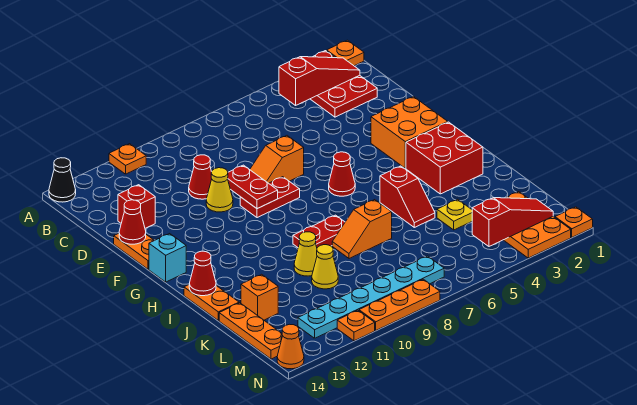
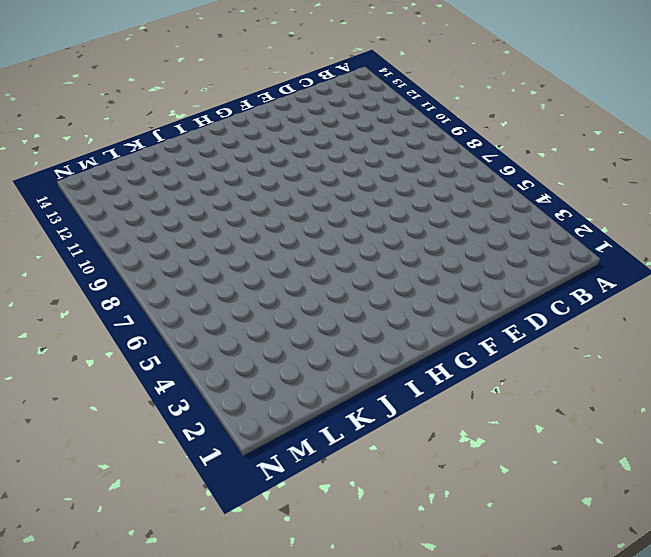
none -> orange plate A1 level 1
none -> red plate A2:C3 level 1
none -> orange plate A11 level 1
none -> black cone A14 level 1

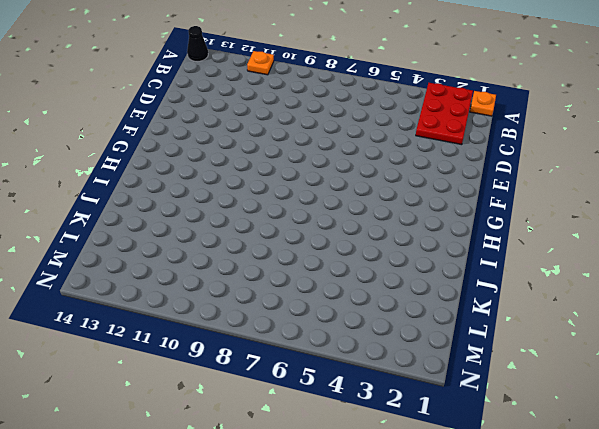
none -> red cone D10 level 1
none -> red brick D13 level 1
none -> orange slope E7:E8 level 1 top 7
none -> yellow cone E10 level 1

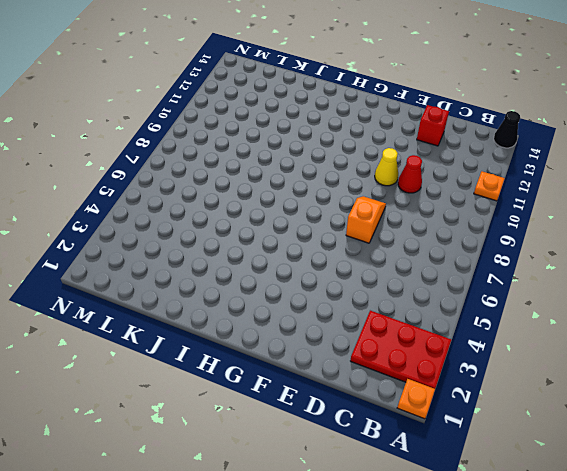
none -> orange plate E14:F14 level 1
none -> orange brick F2:G3 level 1
none -> red plate F8:F9 level 1
none -> red cone G6 level 1

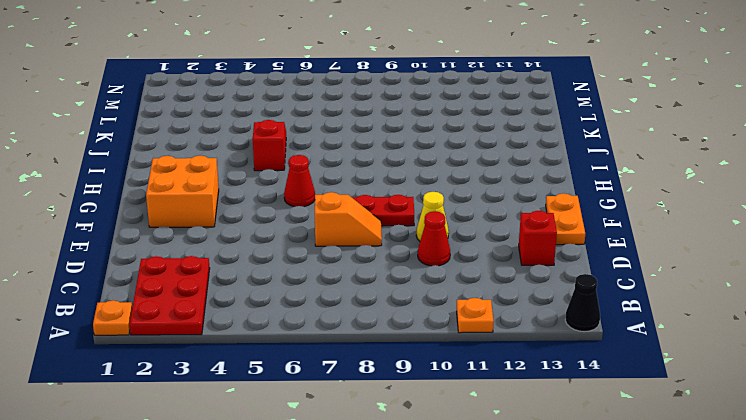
none -> cyan brick G14 level 1
none -> red brick H2:I3 level 1
none -> red plate I8:I9 level 1
none -> orange plate I14:J14 level 1

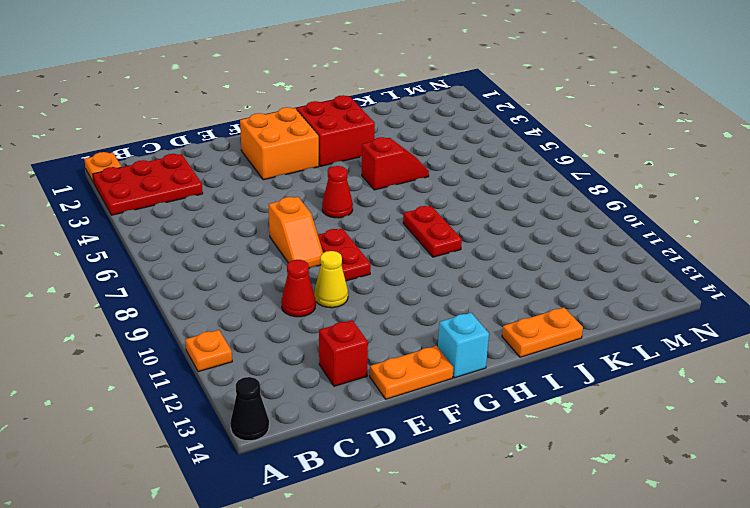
none -> orange slope J7:J8 level 1 top 7
none -> yellow cone J10 level 1
none -> yellow plate K4 level 1
none -> yellow cone K10 level 1

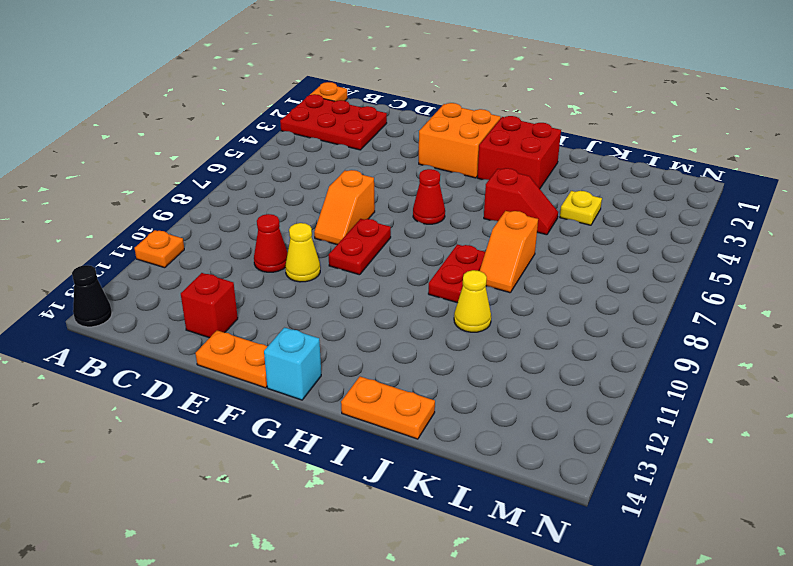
none -> yellow cone K10 level 1
none -> orange brick K13 level 1
none -> orange plate K14:M14 level 1
none -> orange plate L2:N3 level 1

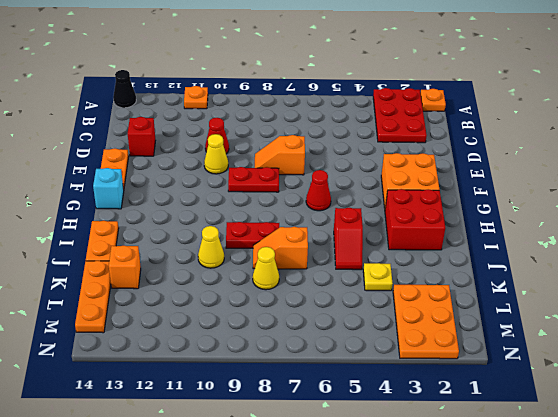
yellow cone K8 level 1 -> yellow cone K10 level 1
none -> cyan plate M7:M12 level 1
none -> orange plate N1 level 1
none -> orange plate N8:N10 level 1
none -> orange plate N11 level 1

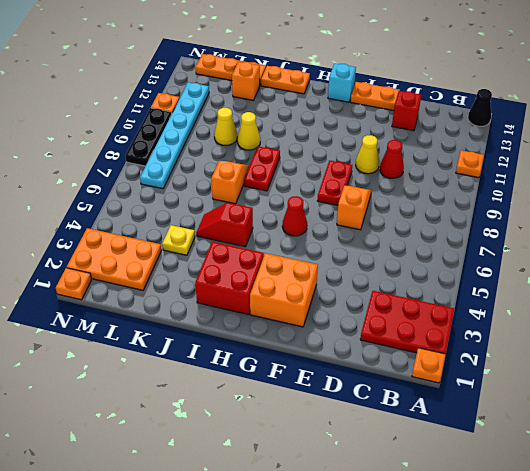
black plate N8:N10 level 1 -> orange plate N8:N10 level 1
none -> orange cone N14 level 1
none -> red slope B2:B4 level 2 top 4
none -> red plate E9:F9 level 2
none -> red cone E14 level 2

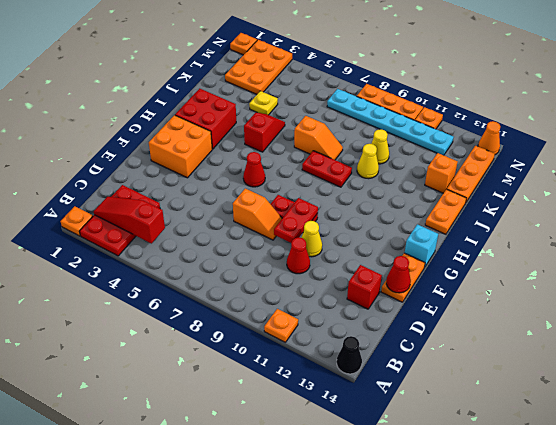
none -> red cone I14 level 2
none -> red slope M2:M4 level 2 top 4

